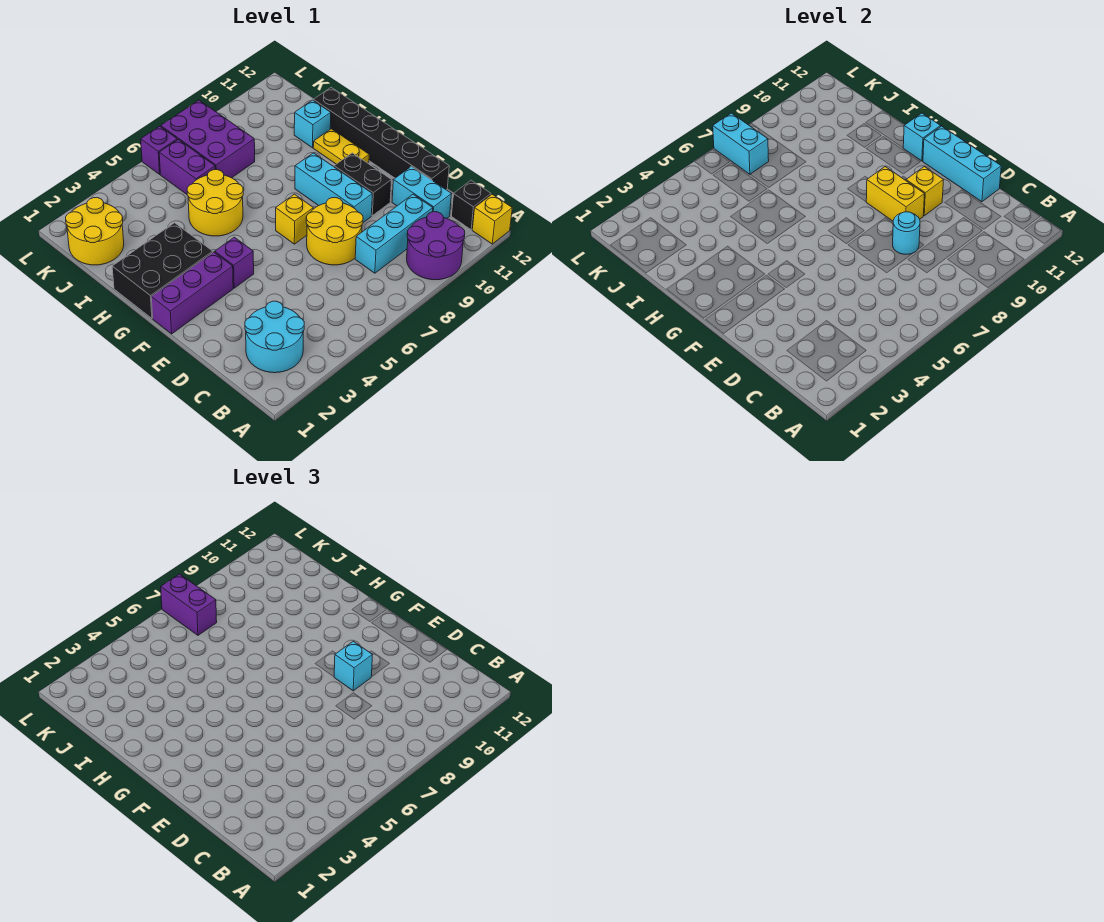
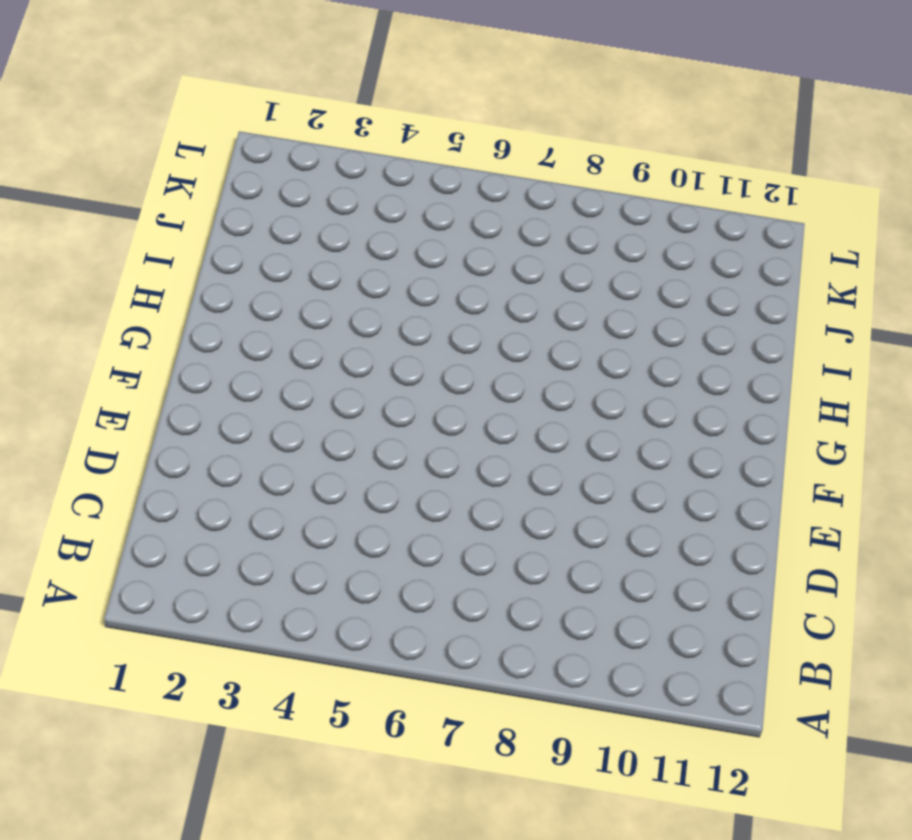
none -> purple round brick A9:B10 level 1
none -> yellow brick A12 level 1
none -> cyan round brick B2:C3 level 1

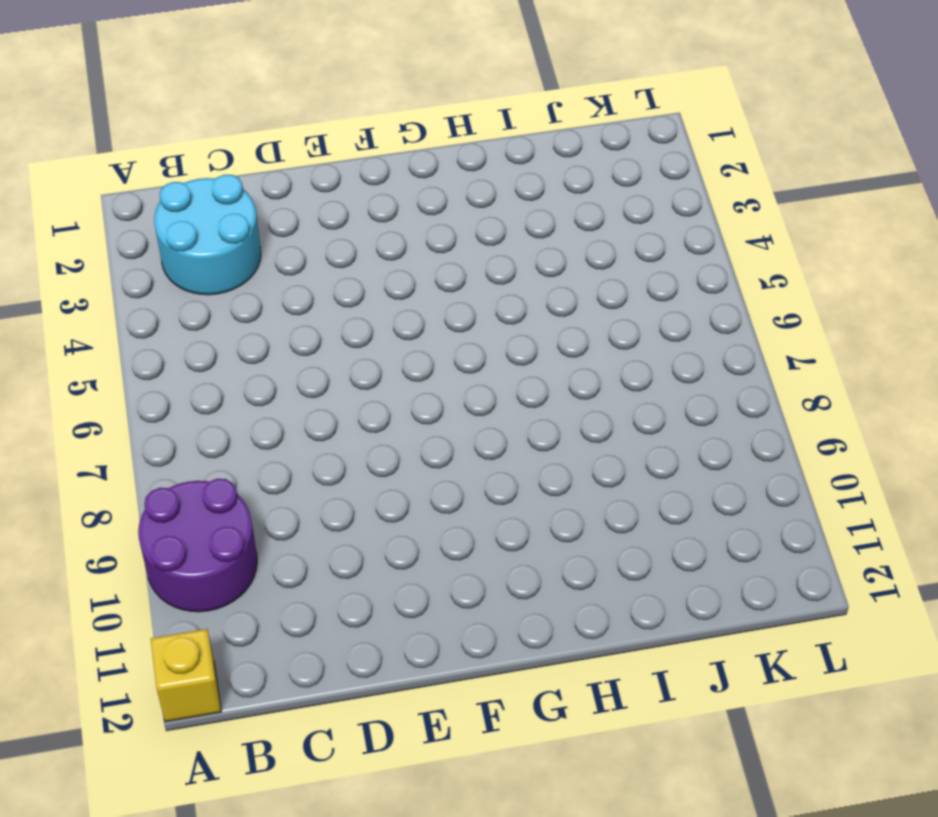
none -> black brick B12 level 1
none -> cyan brick C8:C10 level 1
none -> cyan brick C11:D11 level 1

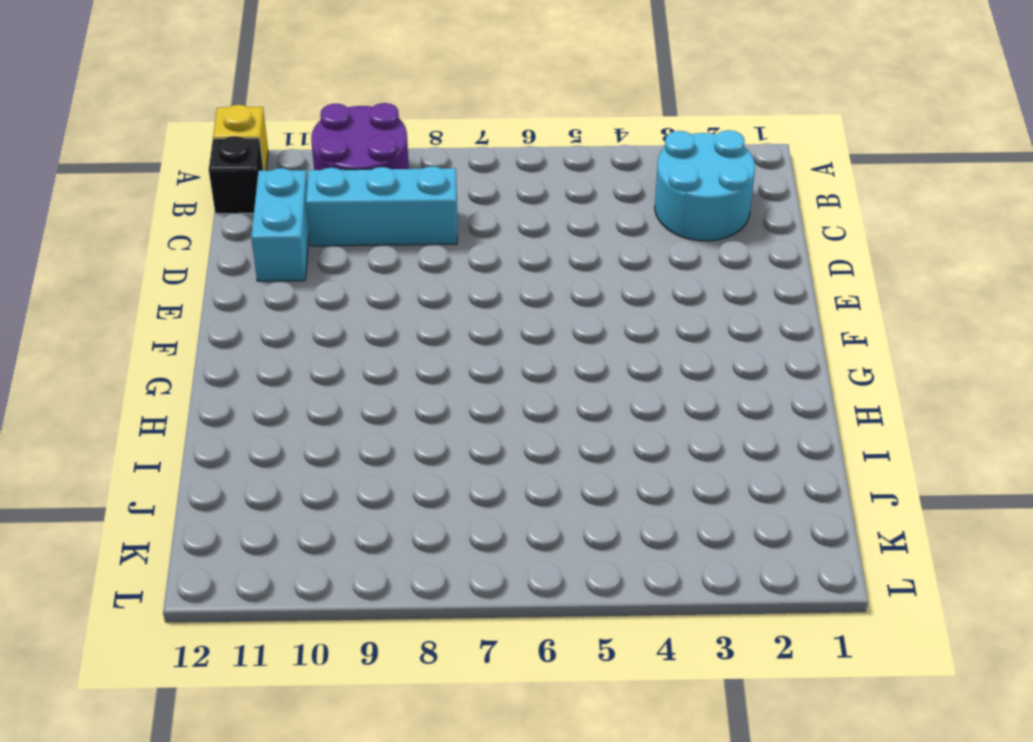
none -> yellow round brick D7:E8 level 1
none -> black brick D12:I12 level 1
none -> cyan brick E9:G9 level 1

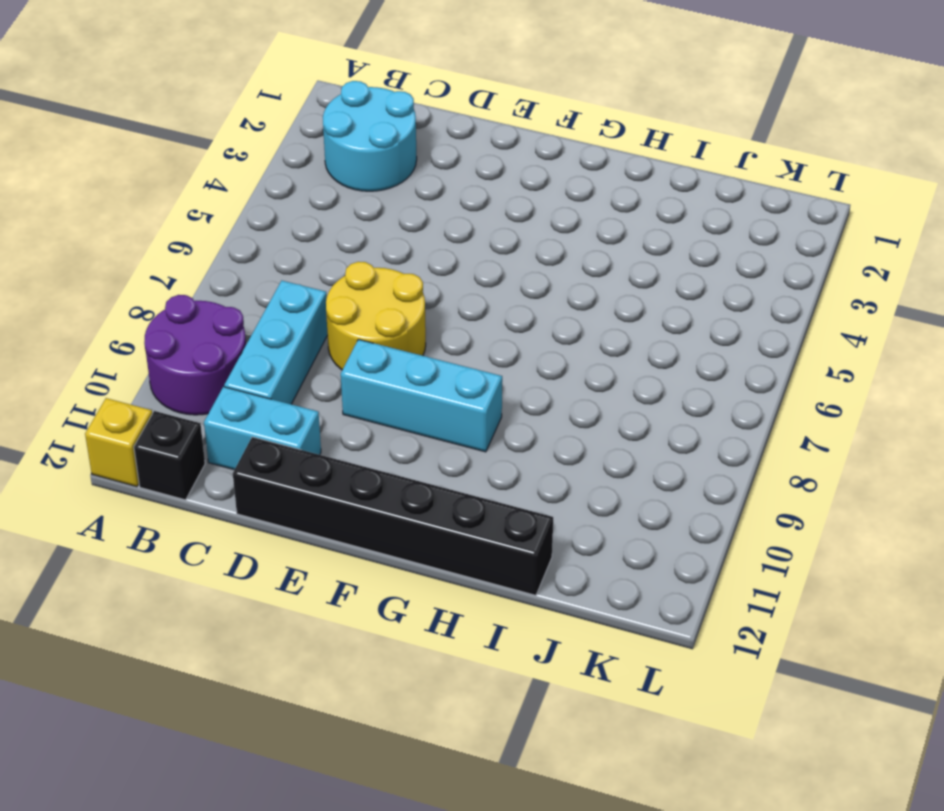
none -> black brick E10:F10 level 1
none -> purple brick F1:F3 level 1
none -> purple brick F4 level 1

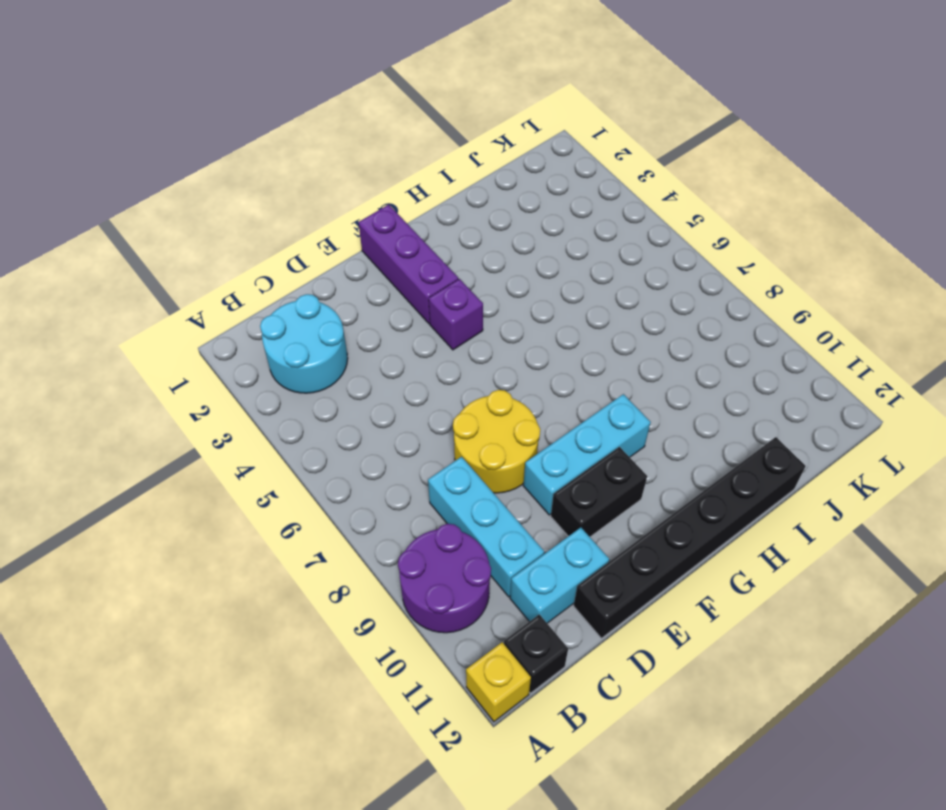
none -> yellow brick F7 level 1
none -> black brick G1:H3 level 1
none -> yellow plate G11:H11 level 1

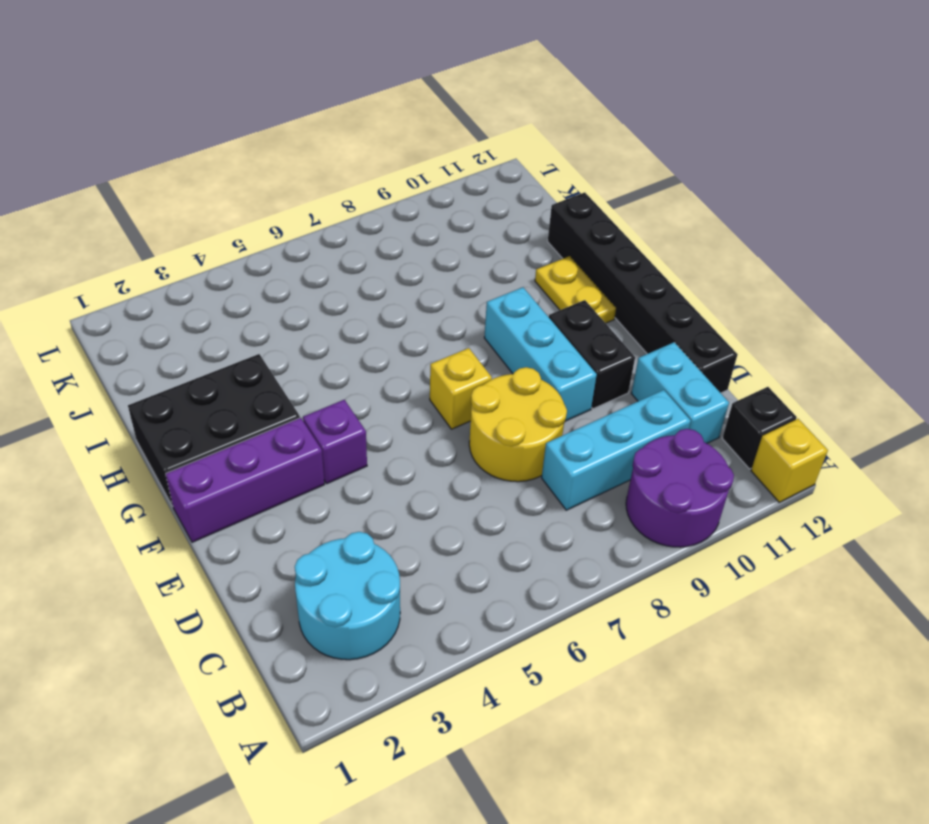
none -> yellow round brick H5:I6 level 1
none -> cyan brick I11 level 1
none -> yellow round brick J1:K2 level 1

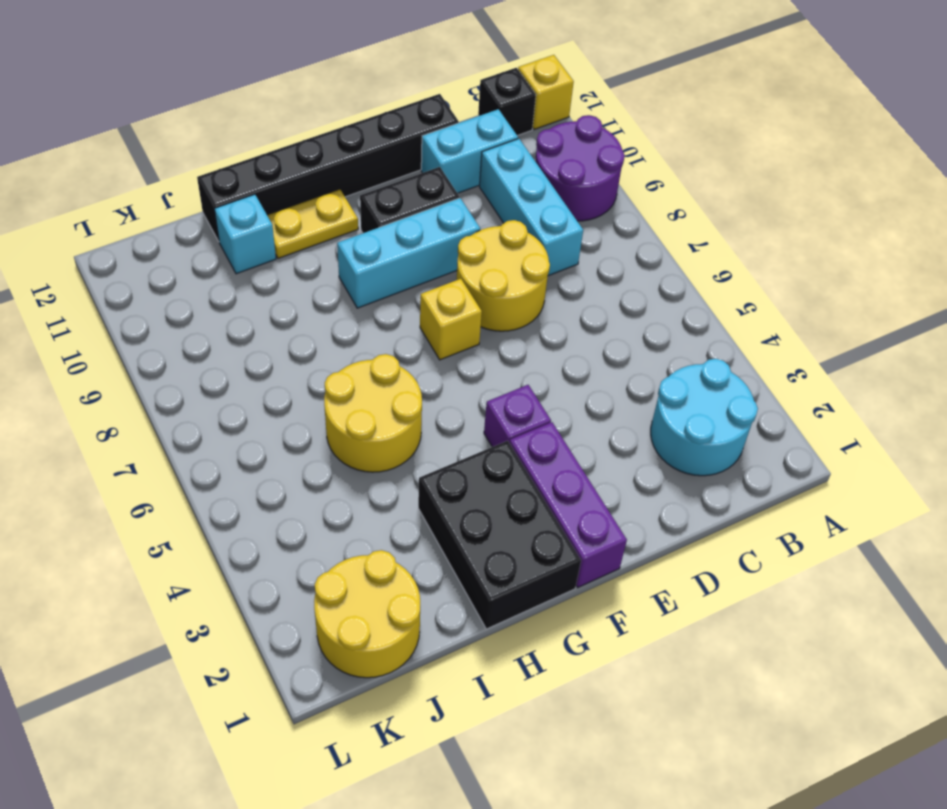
none -> purple brick J6:K6 level 1
none -> purple brick J7:L8 level 1
none -> purple brick L6 level 1

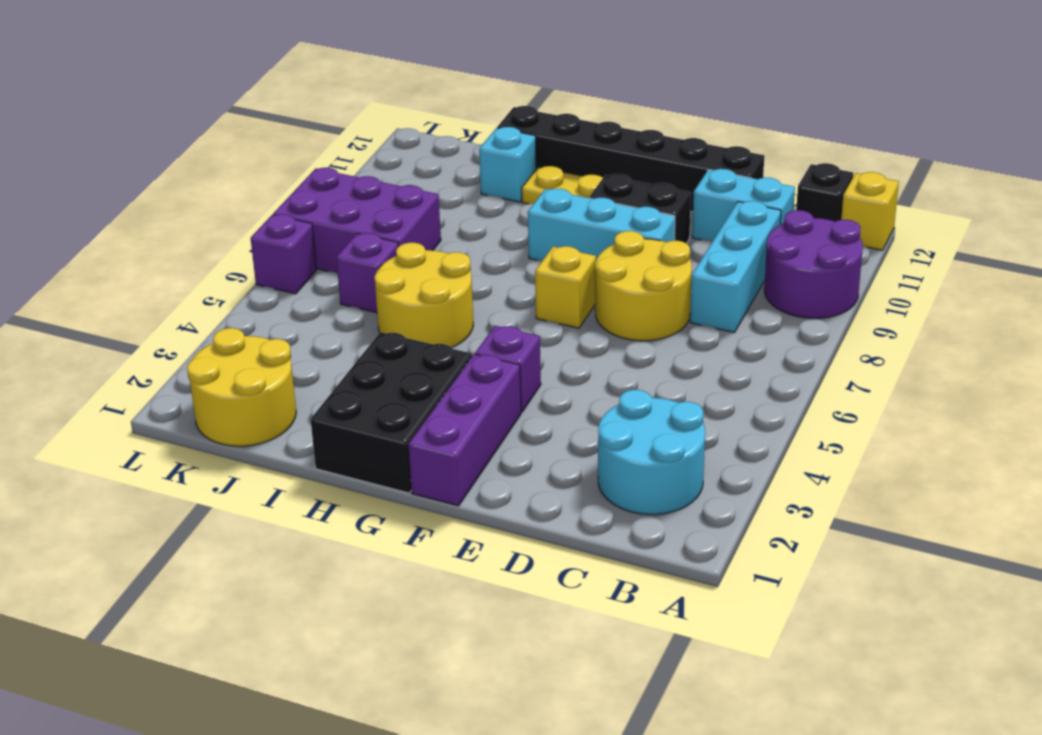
purple brick J6 level 1 -> purple brick J6:K6 level 1
none -> cyan round brick D8 level 2
none -> cyan brick D12:F12 level 2
none -> yellow brick E9:F9 level 2

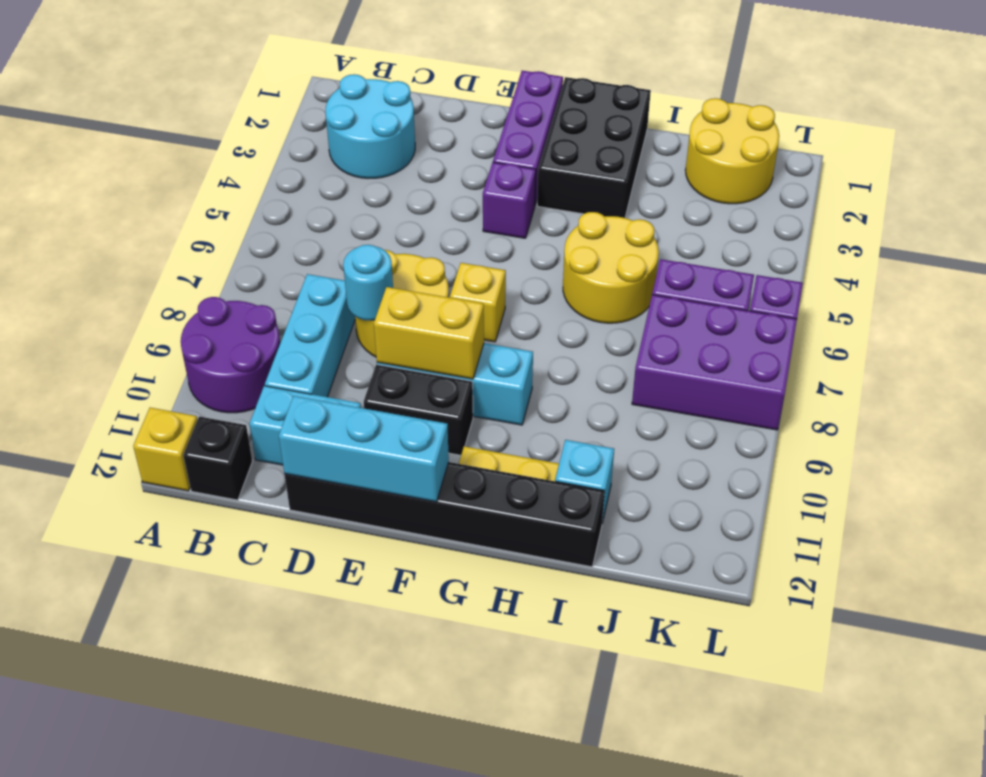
none -> yellow brick E10 level 2
none -> cyan brick G12 level 2
none -> cyan brick K7:L7 level 2

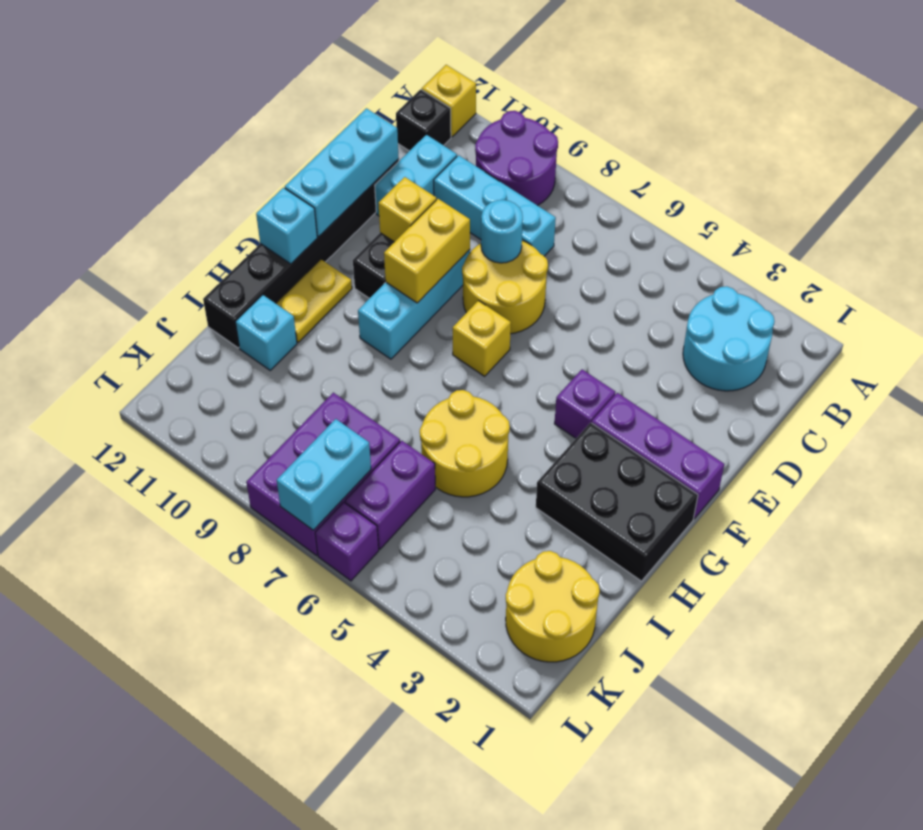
none -> cyan brick E9 level 3
none -> purple brick K7:L7 level 3

